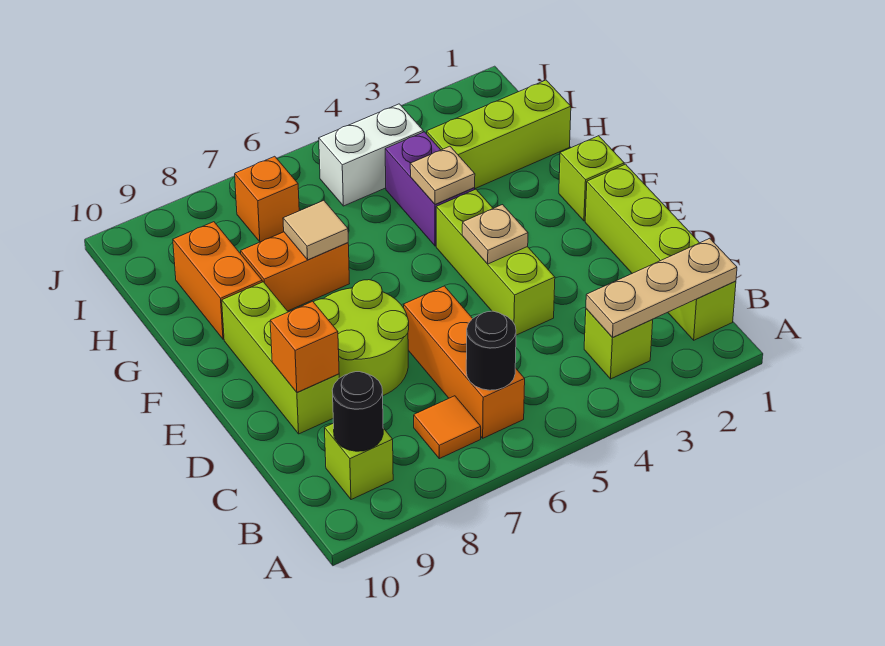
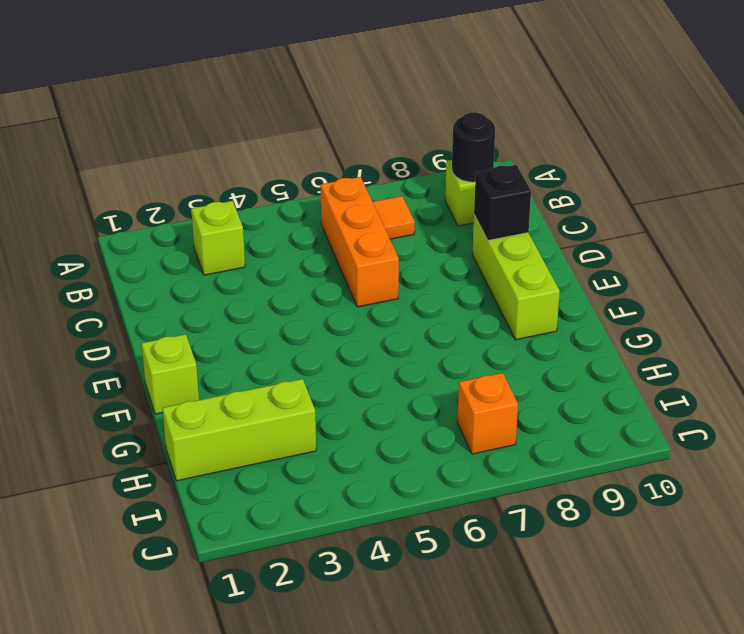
black brick D9 level 2 -> orange brick D9 level 2
none -> lime brick B1:E1 level 1
none -> lime brick D4:F4 level 1
none -> lime round brick D7:E8 level 1

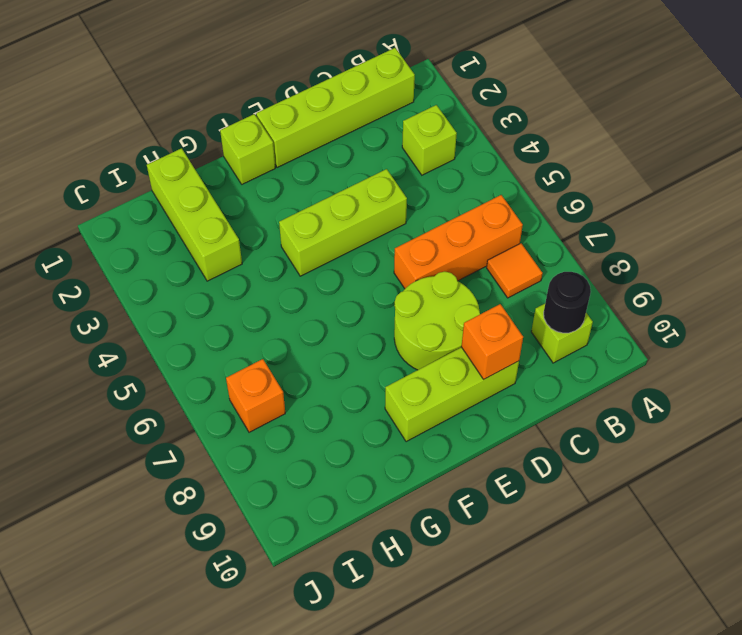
none -> purple brick G4:H4 level 1
none -> orange brick G7:G8 level 1
none -> orange brick G9:H9 level 1

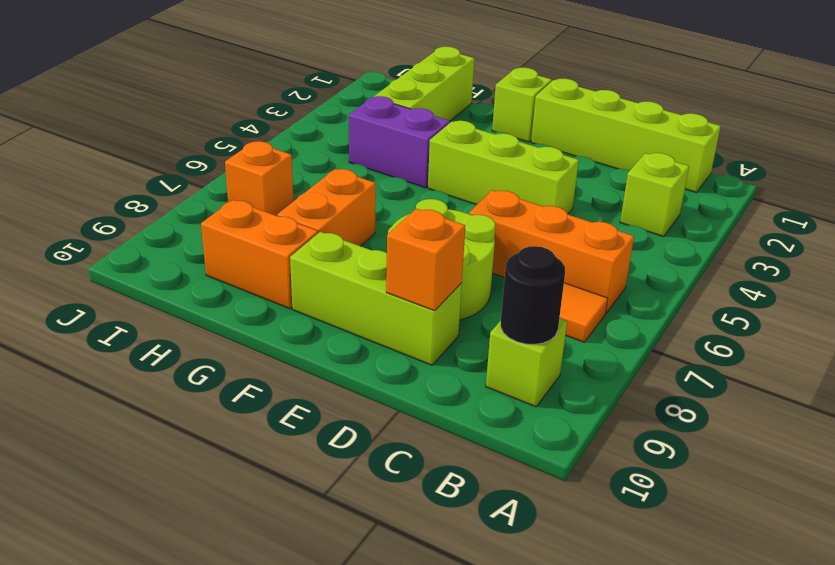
none -> white brick I4:I5 level 1
none -> tan plate B1:B3 level 2
none -> black round brick B6 level 2

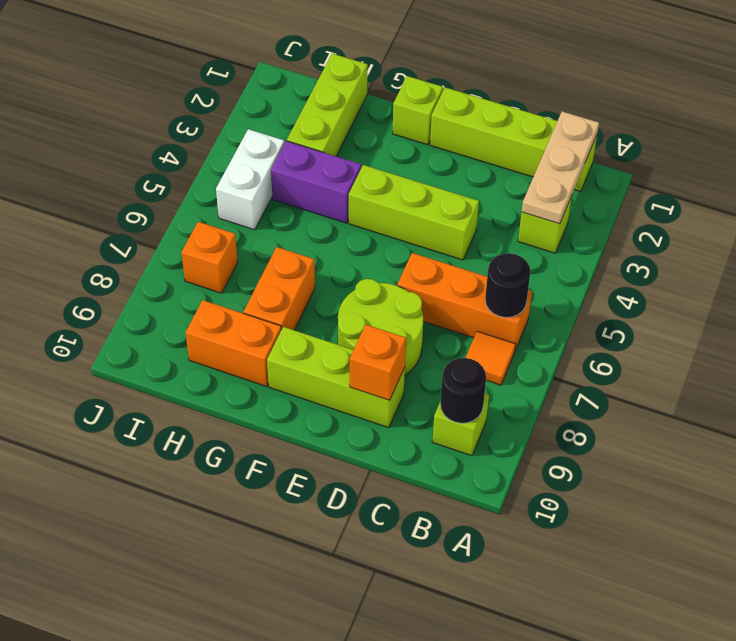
none -> tan plate E4 level 2
none -> tan plate G4 level 2
none -> tan tile G7 level 2

